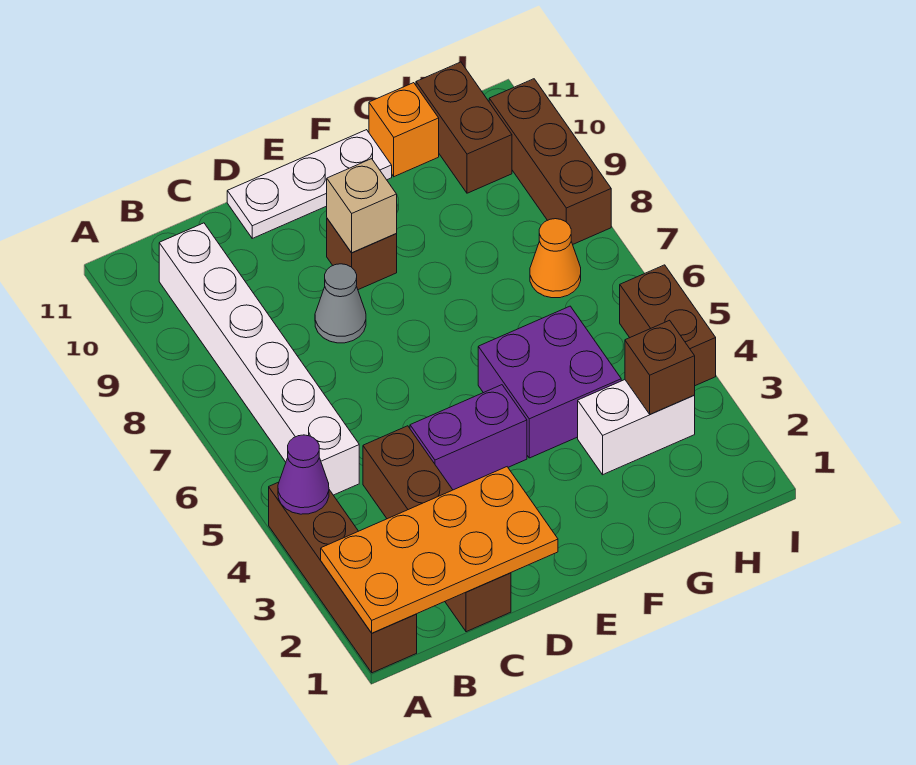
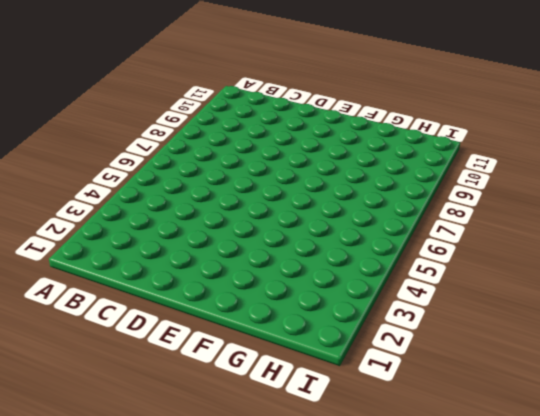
none -> brown brick A1:A4 level 1
none -> white brick B5:B10 level 1
none -> brown brick C1:C4 level 1

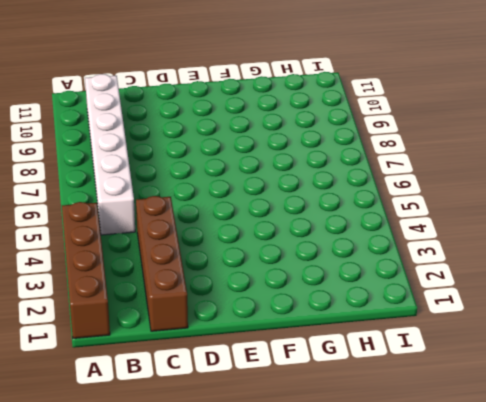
none -> purple brick D4:E4 level 1
none -> grey cone D8 level 1
none -> white plate D11:F11 level 1

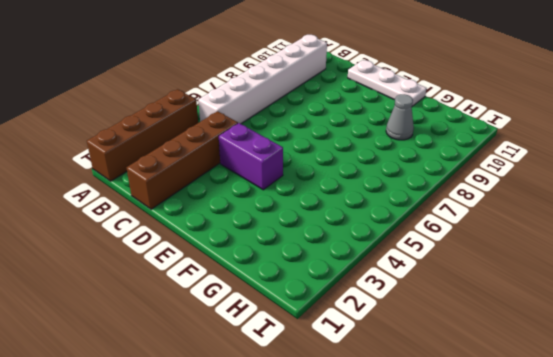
grey cone G9 level 1 -> grey cone D8 level 1
none -> brown brick E9 level 1
none -> purple brick F4:G5 level 1
none -> white brick G3:H3 level 1

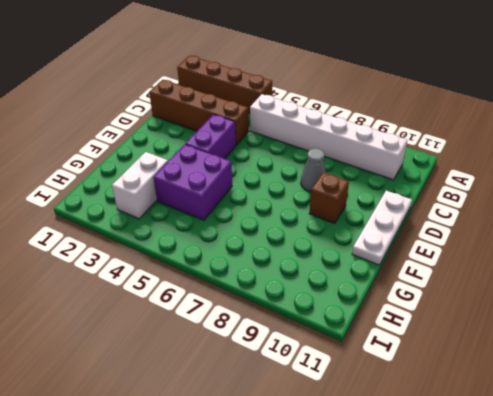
none -> orange brick G11 level 1
none -> orange cone H7 level 1
none -> brown brick H10:H11 level 1

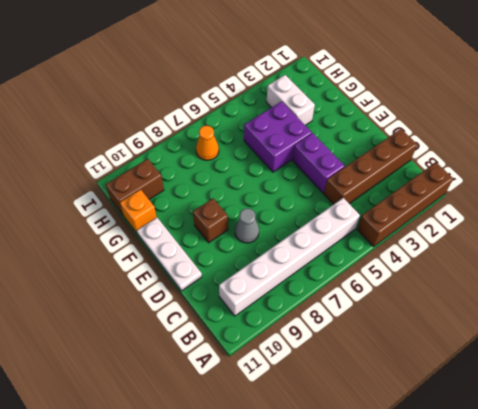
none -> brown brick I4:I5 level 1
none -> brown brick I8:I10 level 1
none -> orange plate A1:D2 level 2

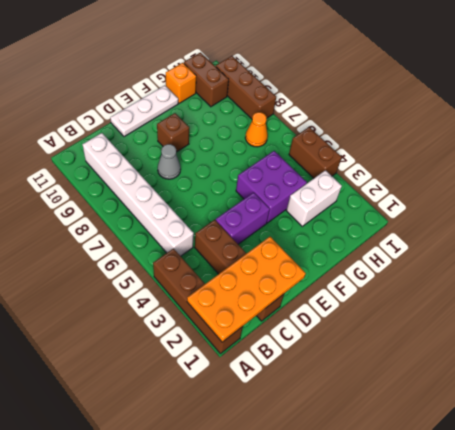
none -> purple cone A4 level 2
none -> tan brick E9 level 2
none -> brown brick H3 level 2

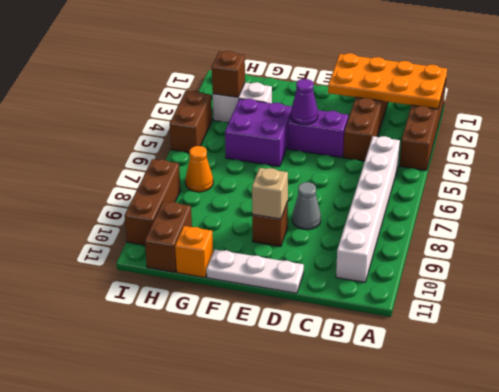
purple cone E4 level 2 -> purple cone A4 level 2

